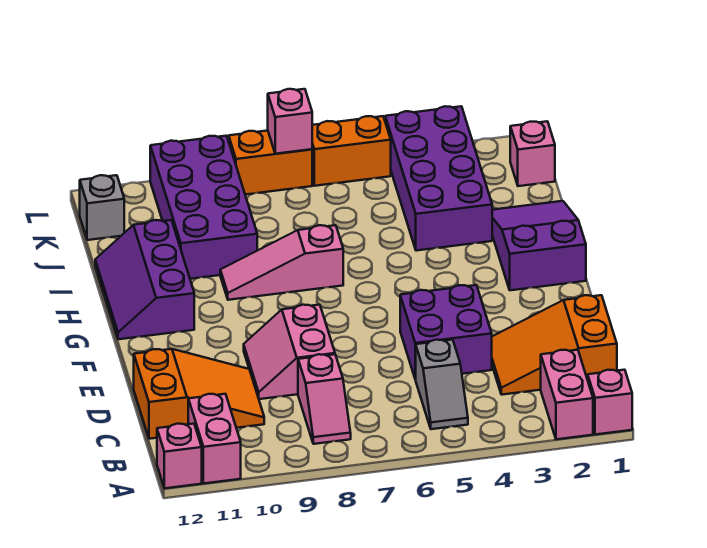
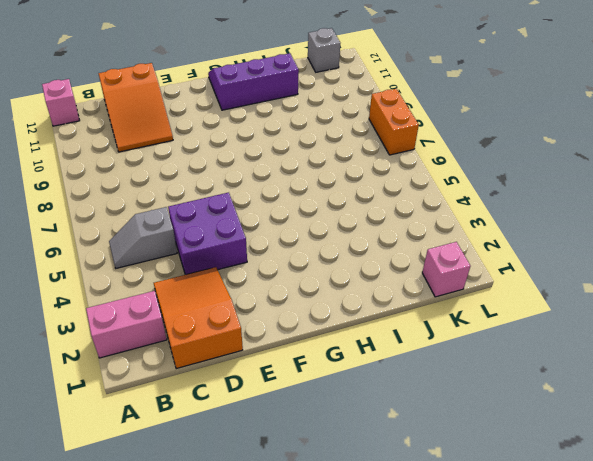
none -> pink brick A1 level 1
none -> pink brick A11:B11 level 1
none -> pink slope B8:C8 level 1 top C

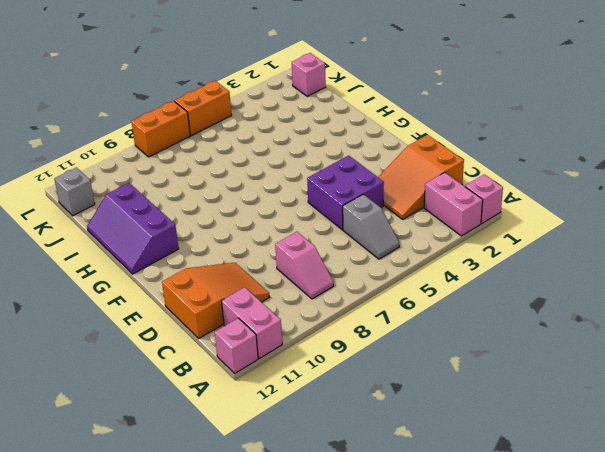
none -> pink slope D8:E9 level 1 top 8
none -> purple slope G1:I2 level 1 top G
none -> pink slope H7:H9 level 1 top 7

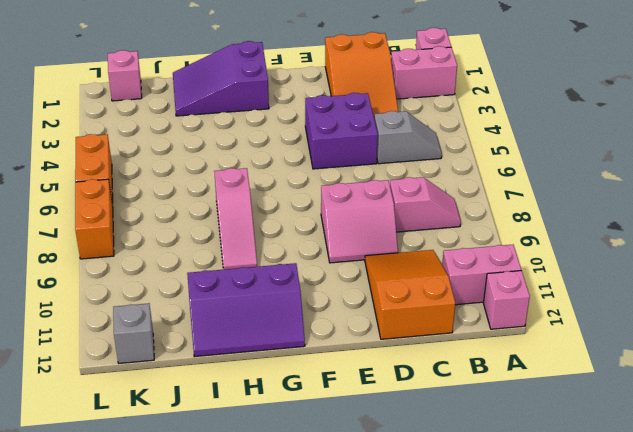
none -> purple brick I3:L4 level 1
none -> purple brick I9:L10 level 1
none -> pink brick L7 level 2

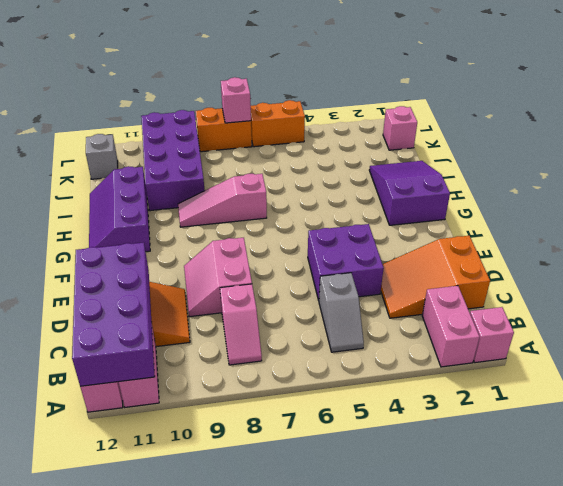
purple brick A11:D12 level 2 -> purple brick I3:L4 level 1

